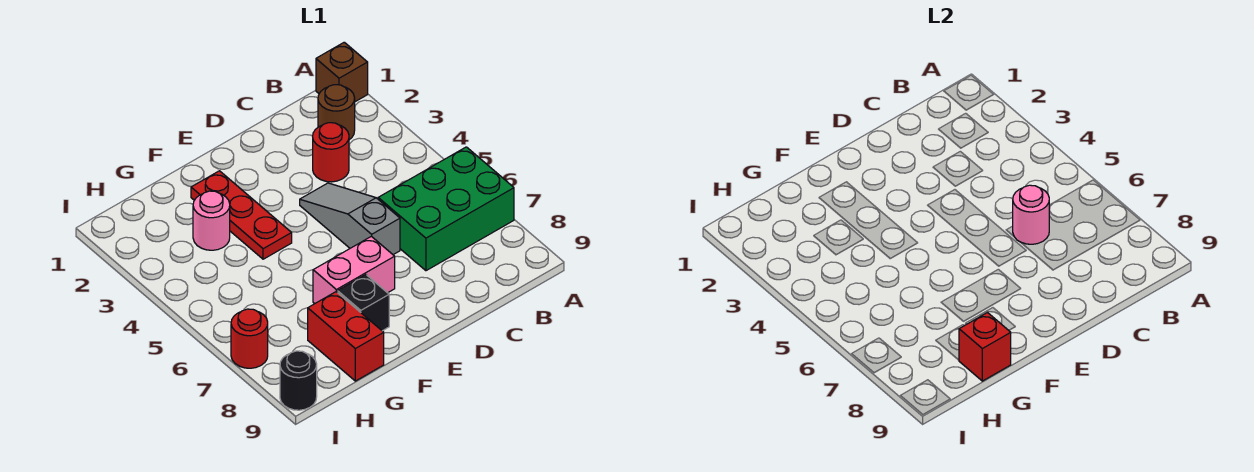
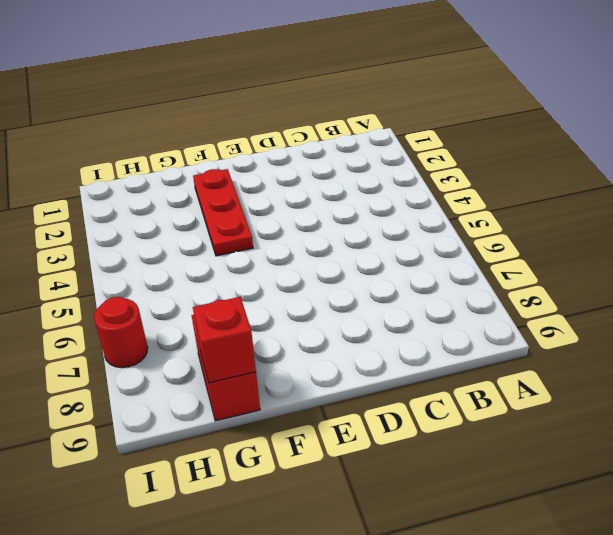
none -> brown brick A1 level 1
none -> green brick A6:C7 level 1
none -> brown round brick B2 level 1

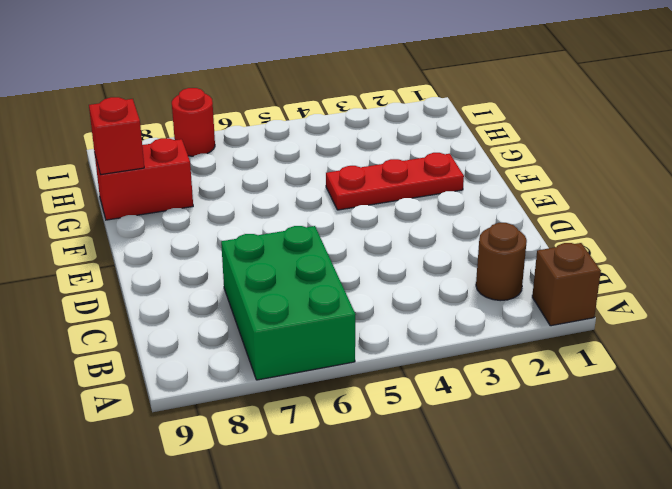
none -> red round brick C3 level 1
none -> grey slope D4:D6 level 1 top 6
none -> pink brick E7:F7 level 1

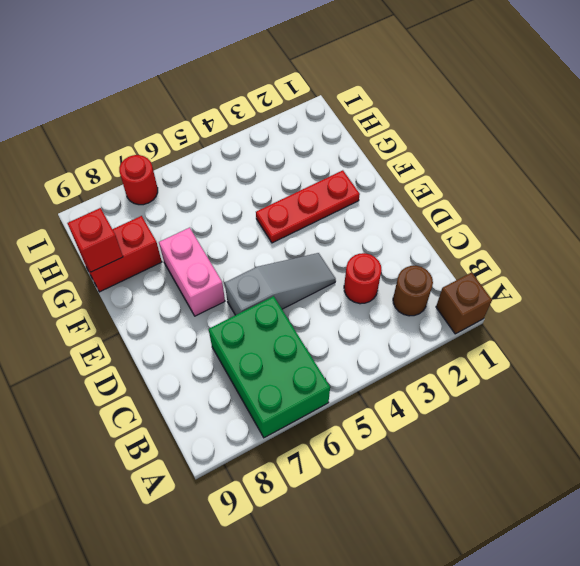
none -> black brick F8 level 1
none -> pink round brick G3 level 1
none -> black round brick I9 level 1

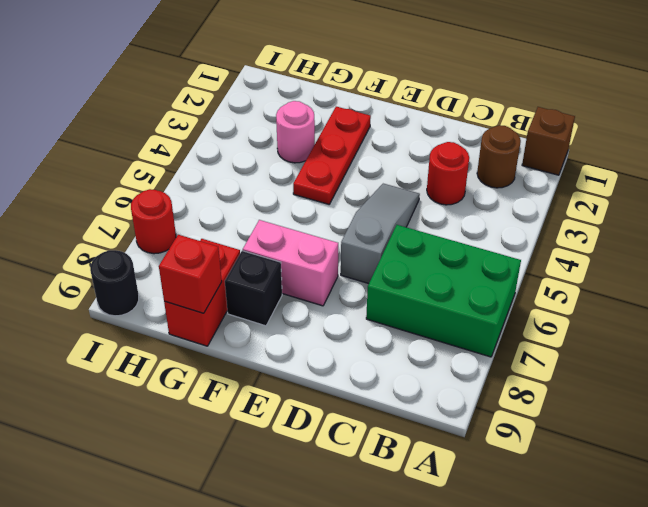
none -> pink round brick C6 level 2

